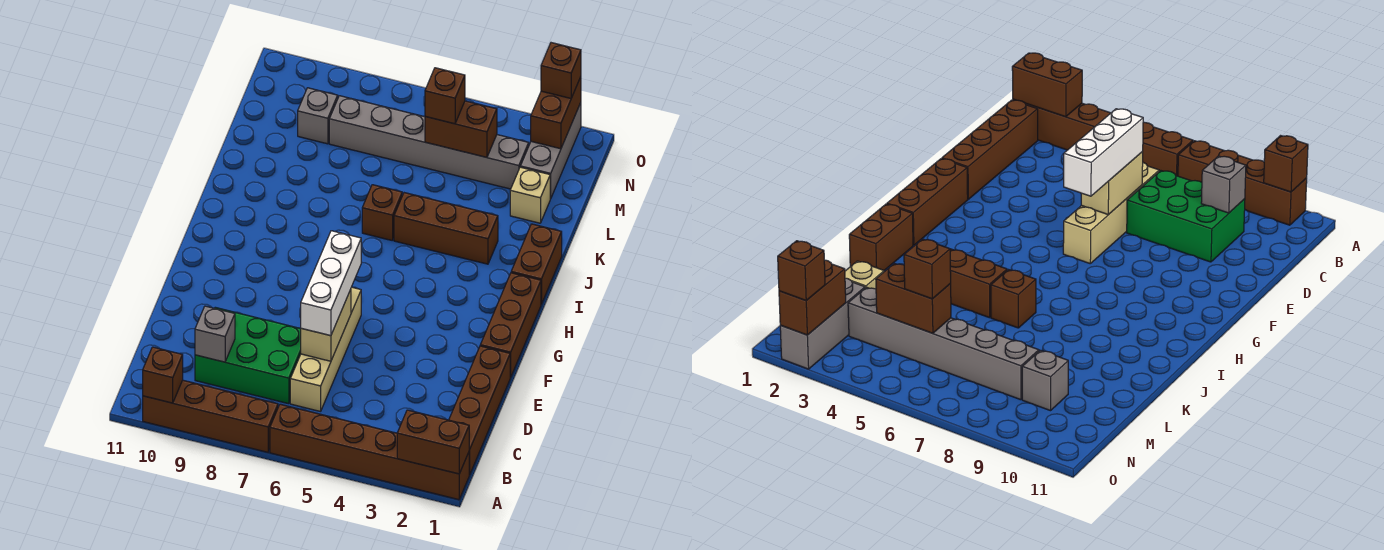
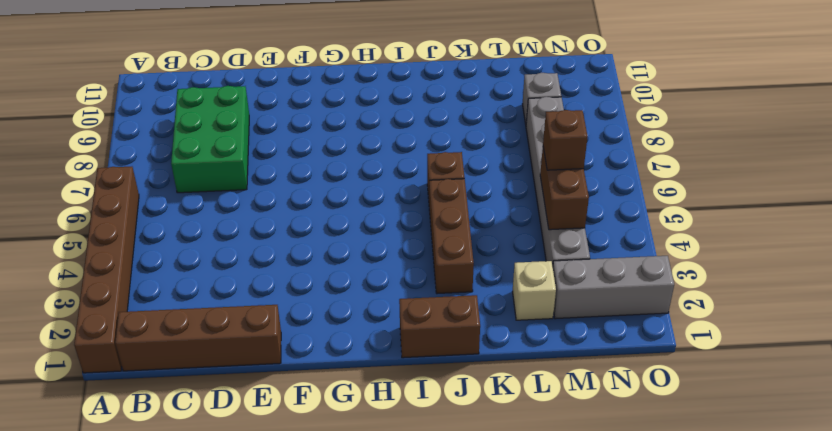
none -> brown brick A7:A10 level 1
none -> tan brick C6:F6 level 1
none -> brown brick F1:H1 level 1

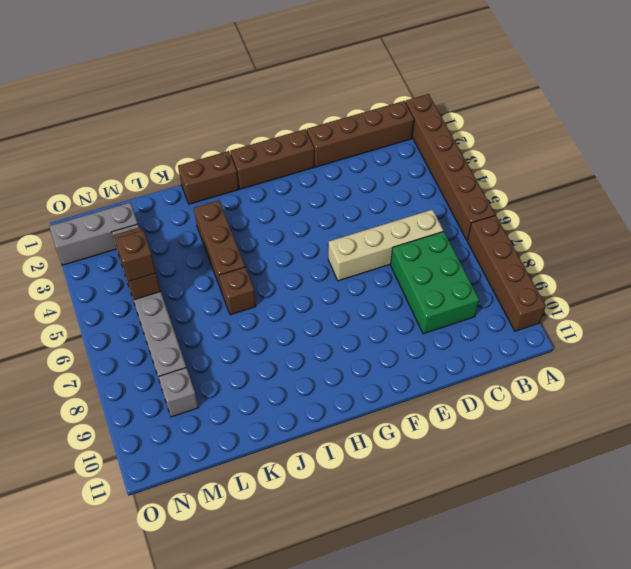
none -> tan brick L2 level 1
none -> brown brick A1:A2 level 2
none -> brown brick A10 level 2

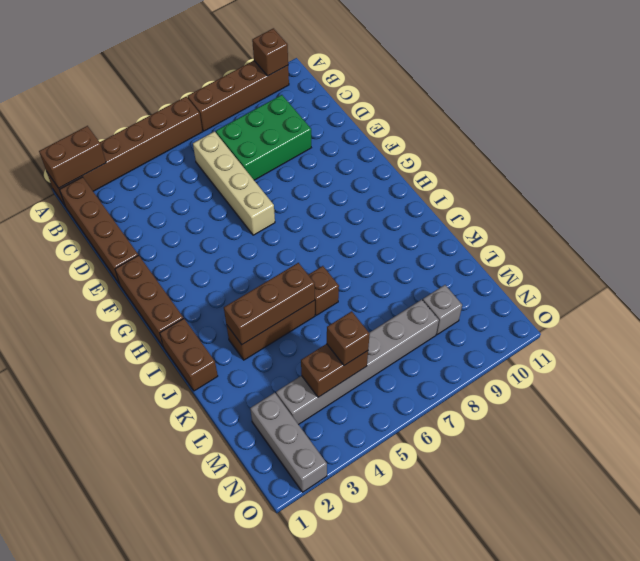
brown brick J3:J5 level 2 -> none
none -> tan brick L2 level 1
none -> grey brick C9 level 2
none -> tan brick D6:E6 level 2

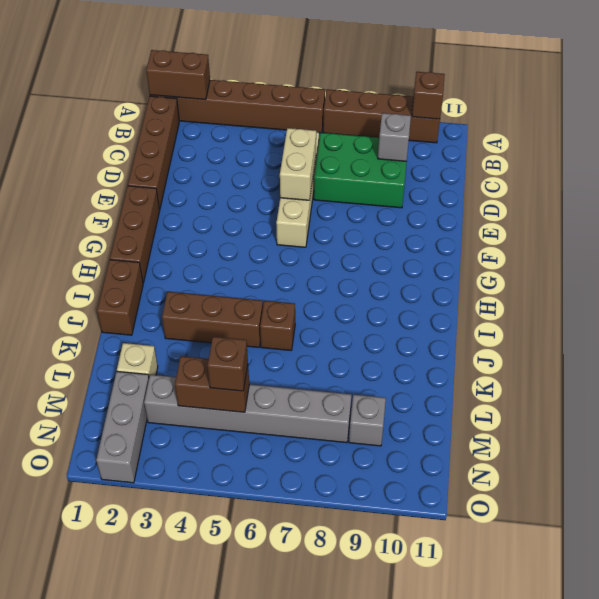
none -> brown brick N2:O2 level 2
none -> white brick D6:F6 level 3
none -> brown brick O2 level 3

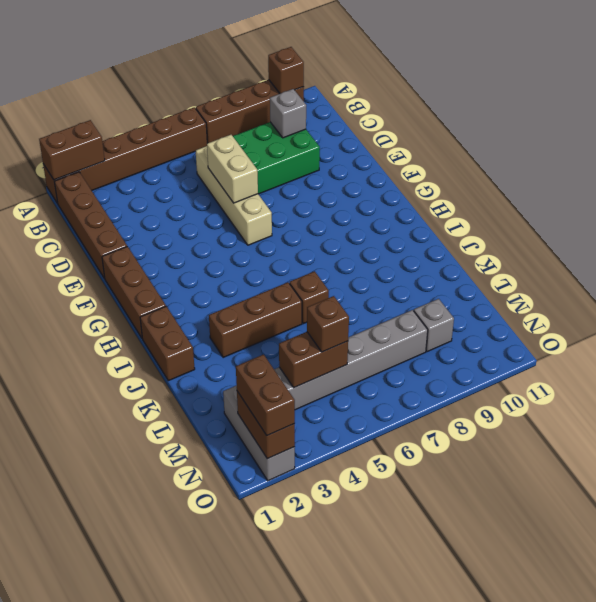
brown brick N2:O2 level 3 -> brown brick O2 level 3
none -> tan brick L2 level 1
none -> white brick D6:F6 level 3

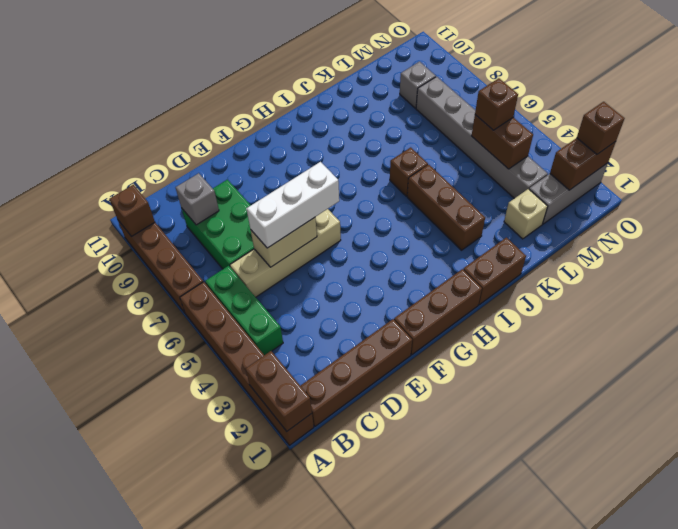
green brick B4:B6 level 1 -> none

